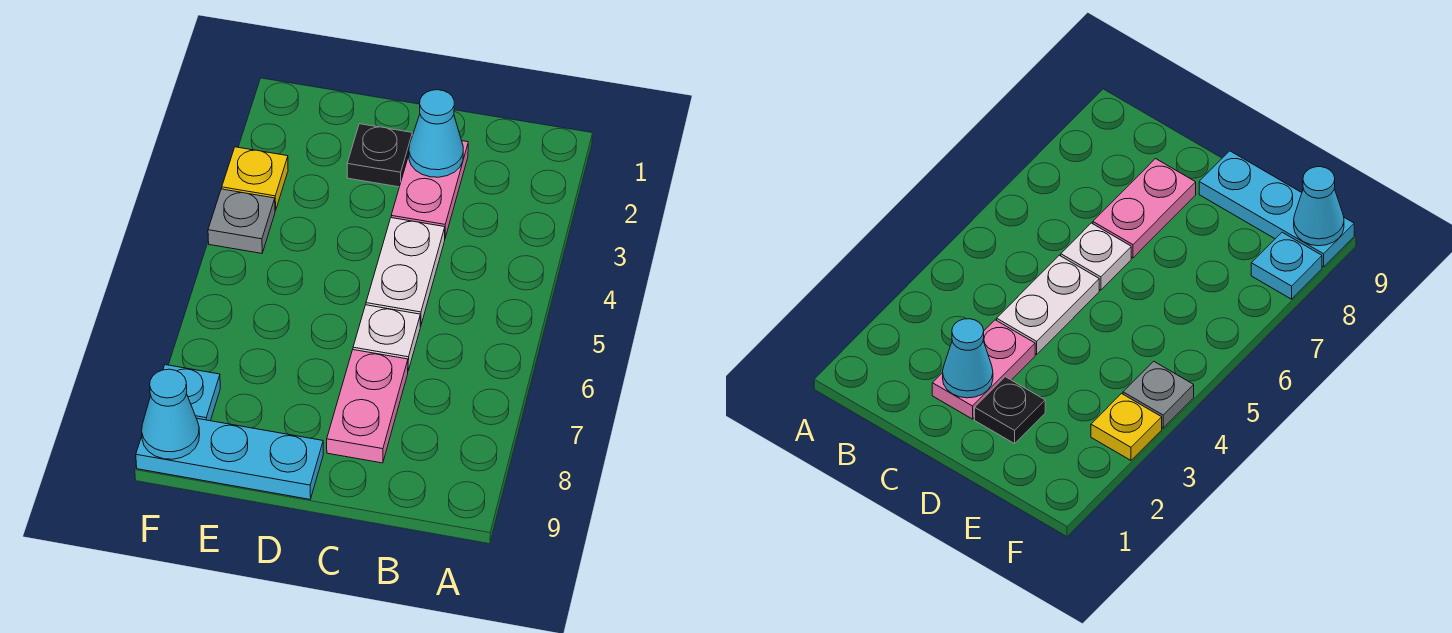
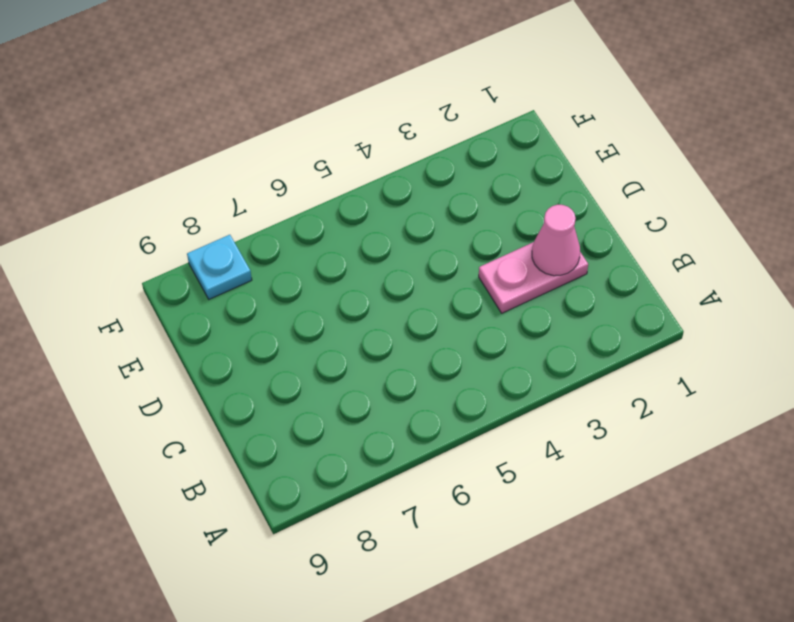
pink cone C2 level 2 -> cyan cone C2 level 2
none -> white plate C4:C5 level 1
none -> white plate C6 level 1

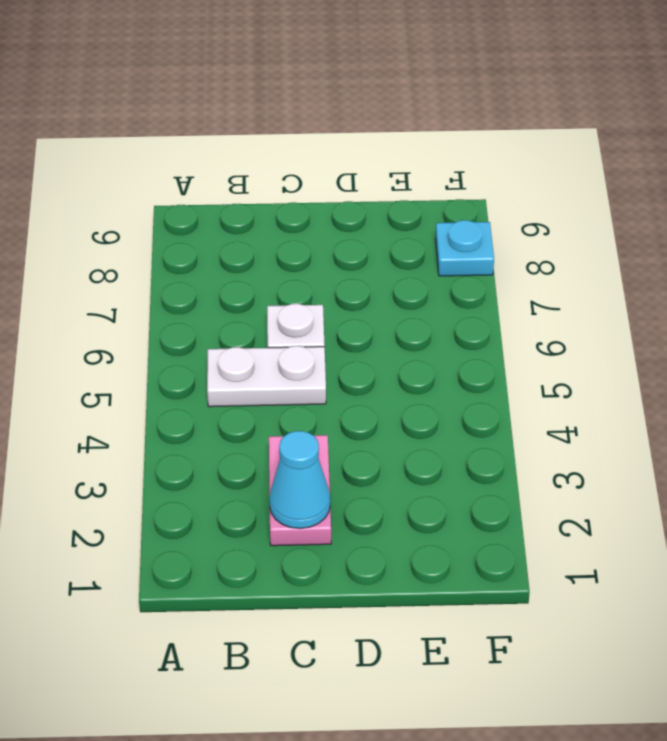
white plate B5:C5 level 1 -> white plate C4:C5 level 1
none -> pink plate C7:C8 level 1
none -> black plate D2 level 1

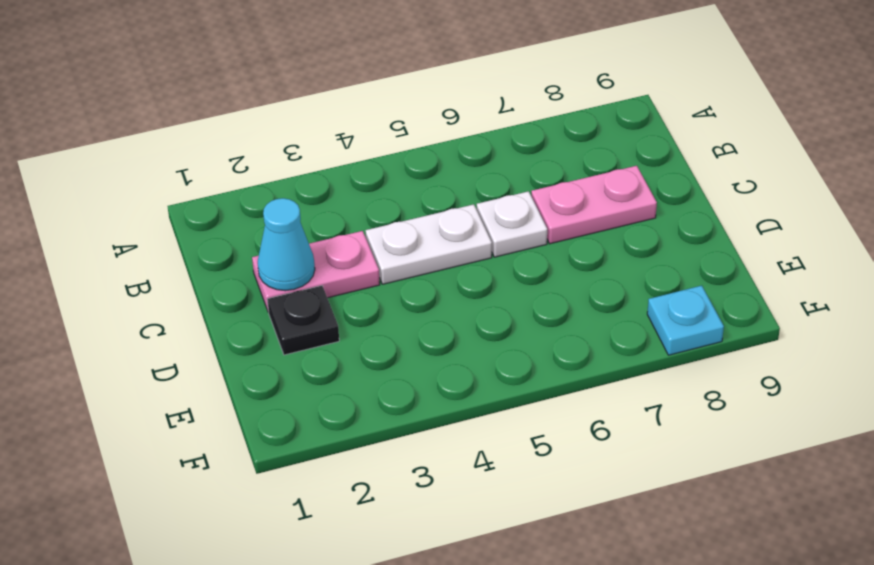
none -> cyan plate D9:F9 level 1
none -> yellow plate F3 level 1

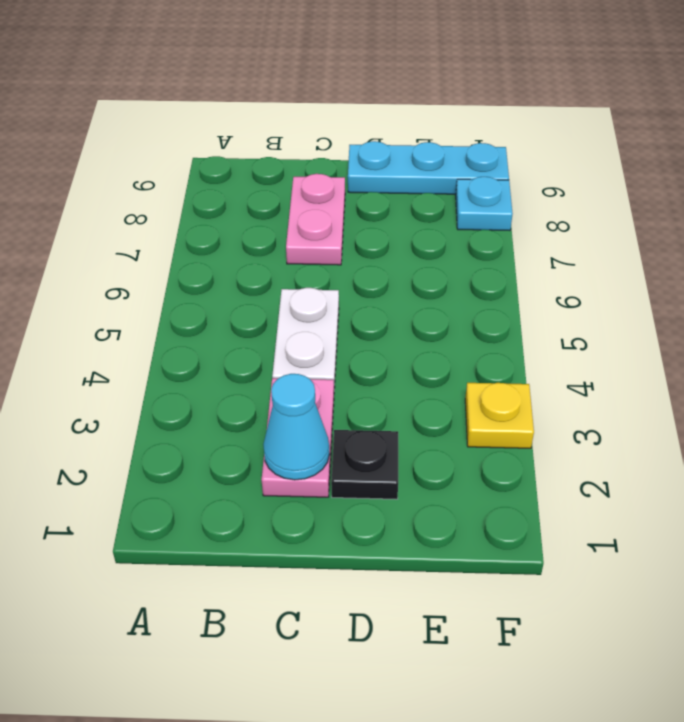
none -> white plate C6 level 1
none -> grey plate F4 level 1

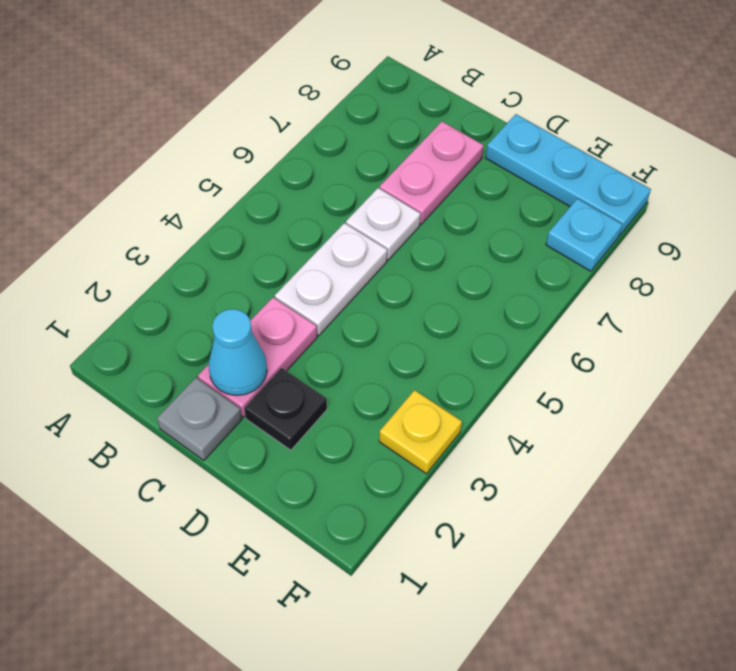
grey plate C1 level 1 -> grey plate F4 level 1
none -> cyan cone F9 level 2

